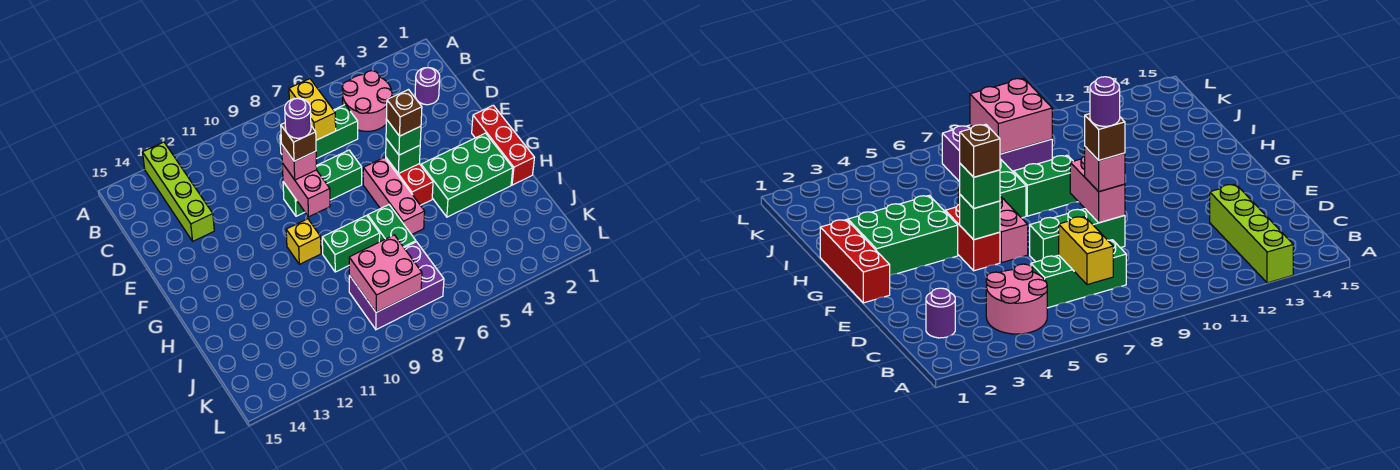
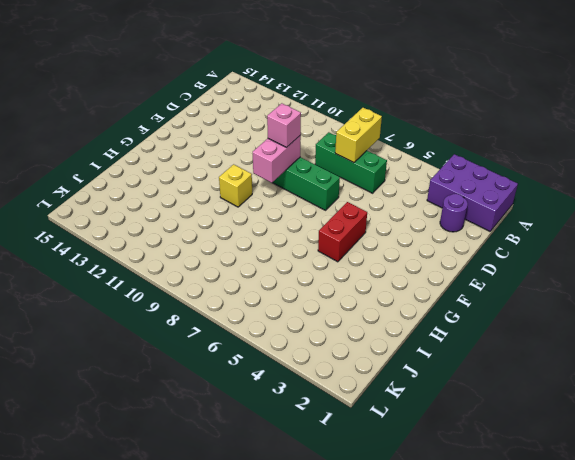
purple brick A1:B3 level 1 -> purple brick J7:K9 level 1
none -> lime brick A13:D13 level 1
none -> pink round brick B4:C5 level 1
none -> red brick F1:H1 level 1

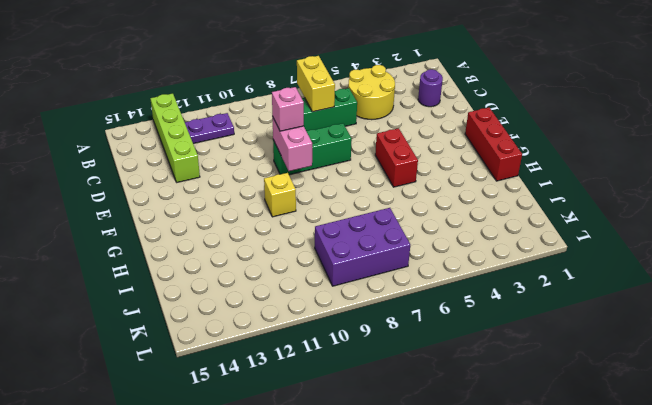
yellow round brick B4:C5 level 1 -> pink round brick B4:C5 level 1
purple plate B11:B12 level 1 -> none
none -> pink brick F6:H6 level 1
none -> green brick G2:H4 level 1
none -> green brick H7:I7 level 1

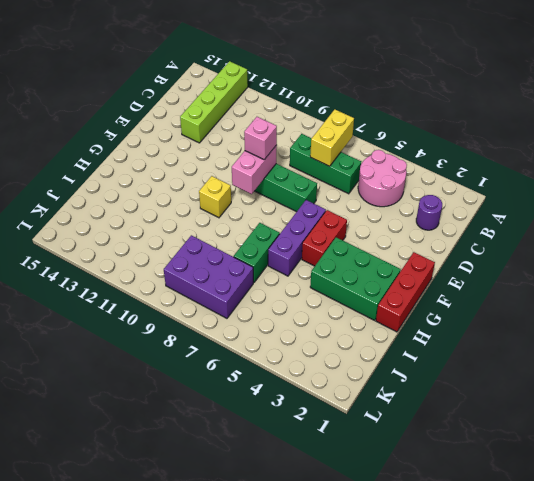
purple brick F6:H6 level 1 -> pink brick F6:H6 level 1
none -> green brick H8:H9 level 1
none -> green brick F5 level 2
none -> pink brick J8:K9 level 2

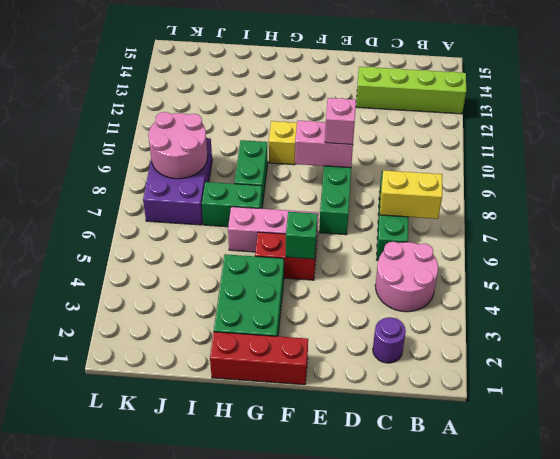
pink round brick J8:K9 level 2 -> pink brick J8:K9 level 2
none -> green brick F5 level 3
none -> brown brick E9 level 4
none -> brown brick F5 level 4

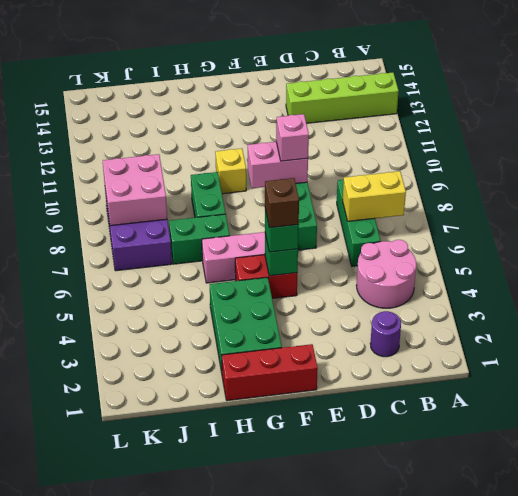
none -> brown brick E9 level 4
none -> purple round brick E9 level 5

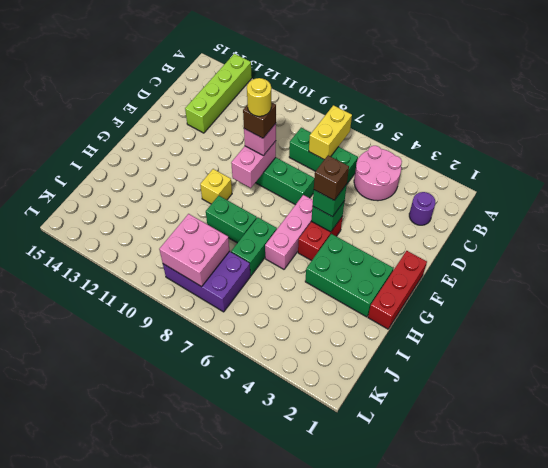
yellow round brick E9 level 5 -> purple round brick E9 level 5

